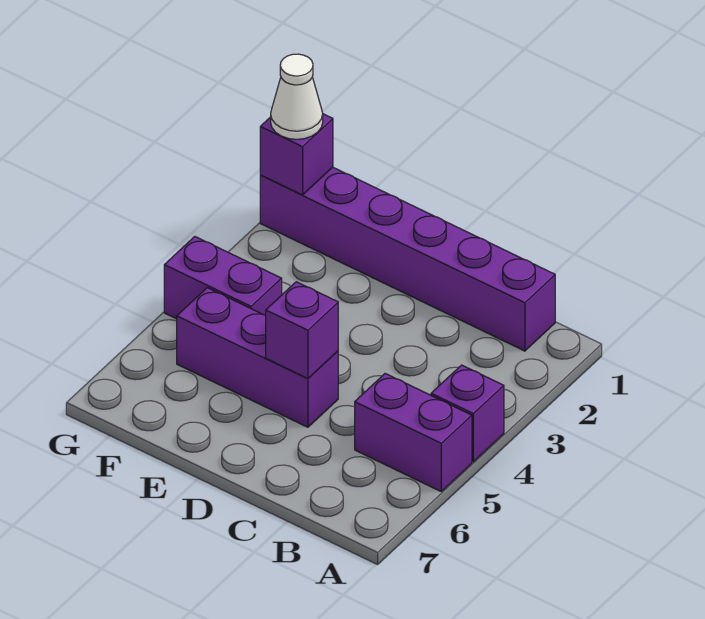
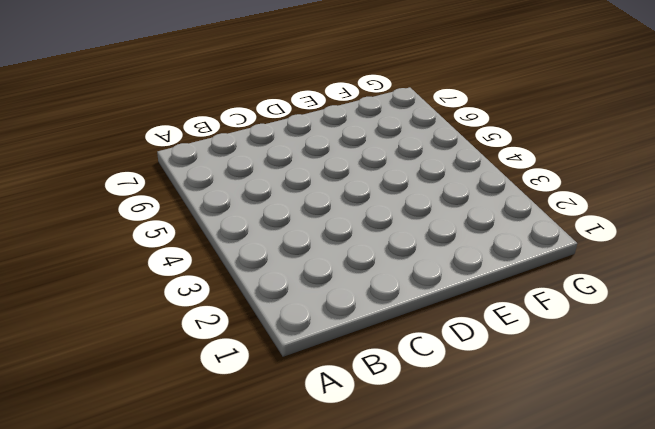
none -> purple brick A4 level 1
none -> purple brick A5:B5 level 1

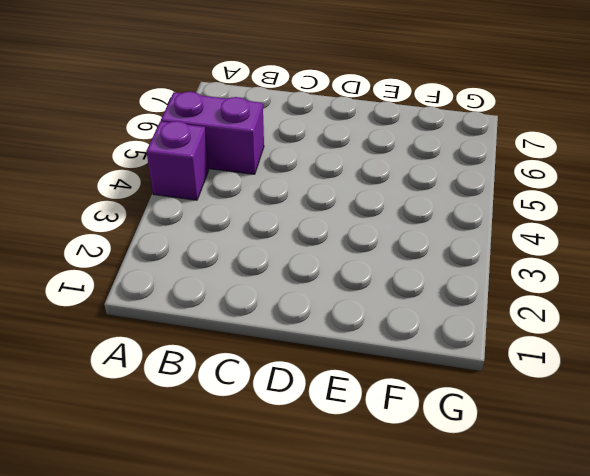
none -> purple brick B1:G1 level 1
none -> purple brick D5:F5 level 1

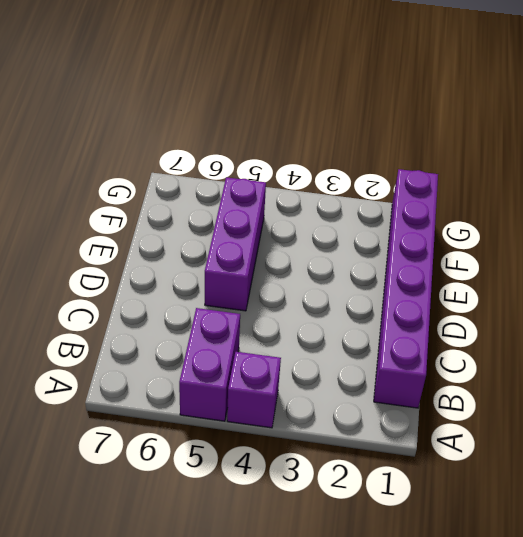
none -> purple brick F4:G4 level 1
none -> purple brick D5 level 2

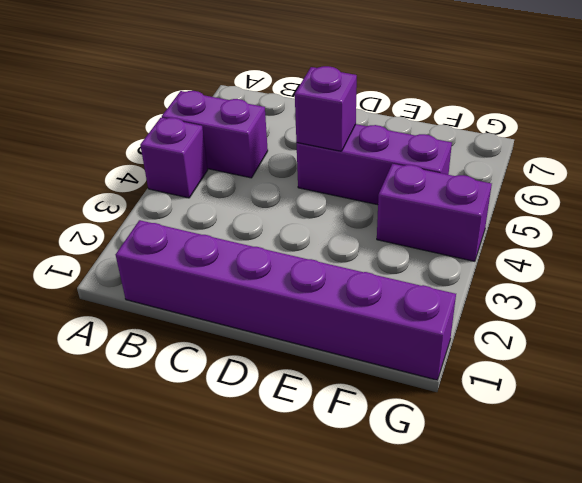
none -> purple brick G1 level 2
none -> white cone G1 level 3

